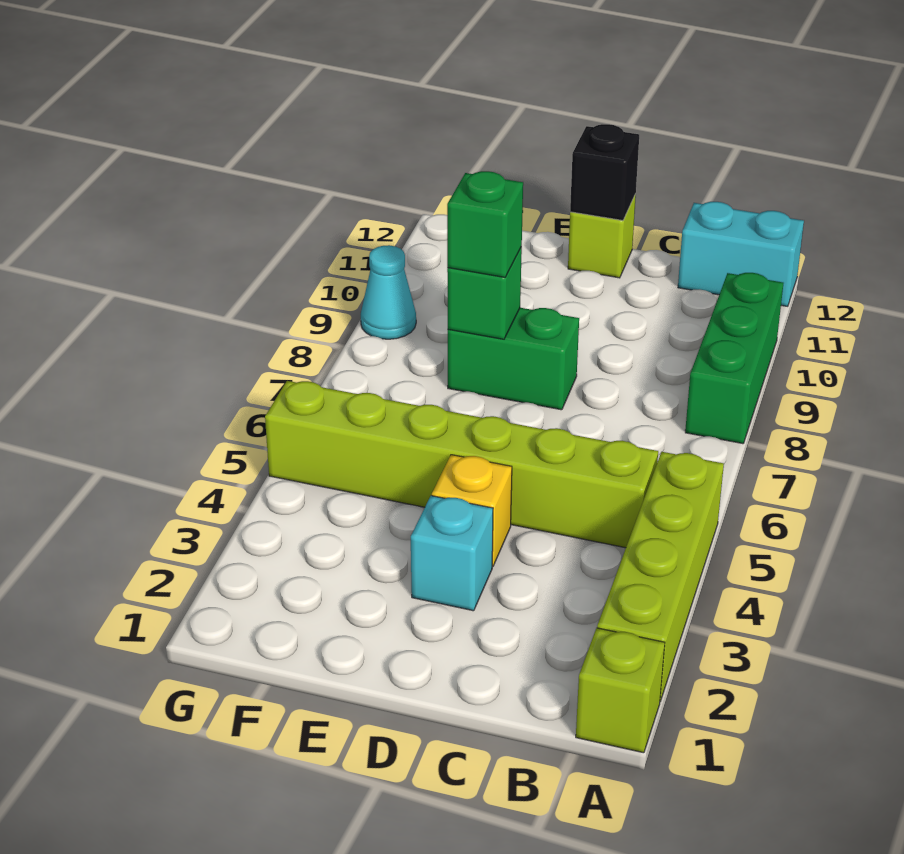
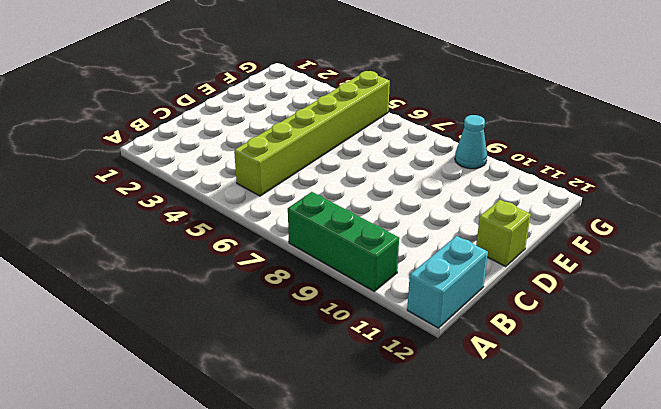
none -> lime brick A1 level 1
none -> lime brick A2:A5 level 1
none -> cyan brick D3 level 1

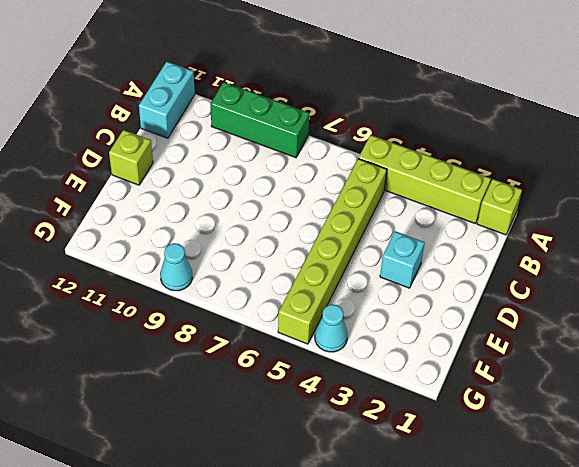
cyan cone G4 level 1 -> none
none -> yellow brick D4 level 1
none -> green brick D8:E8 level 1
none -> black brick D12 level 2

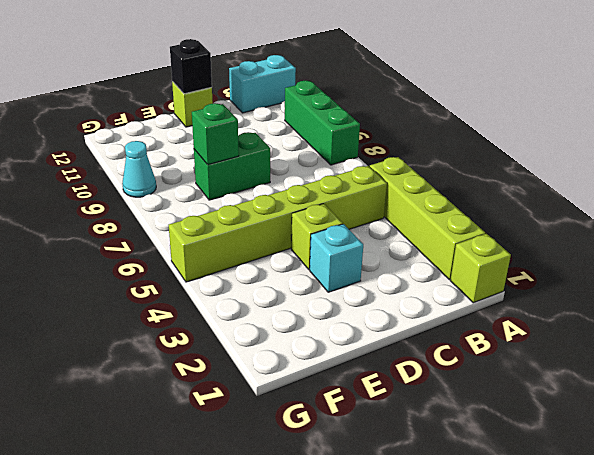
lime brick D4 level 1 -> yellow brick D4 level 1
none -> green brick E8 level 3

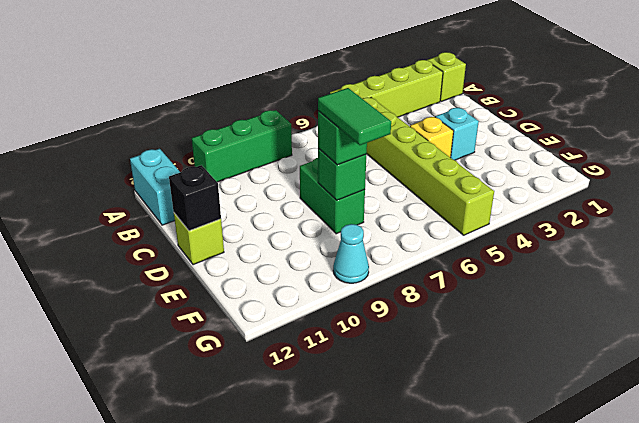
green tile E8:F8 level 4 -> none

